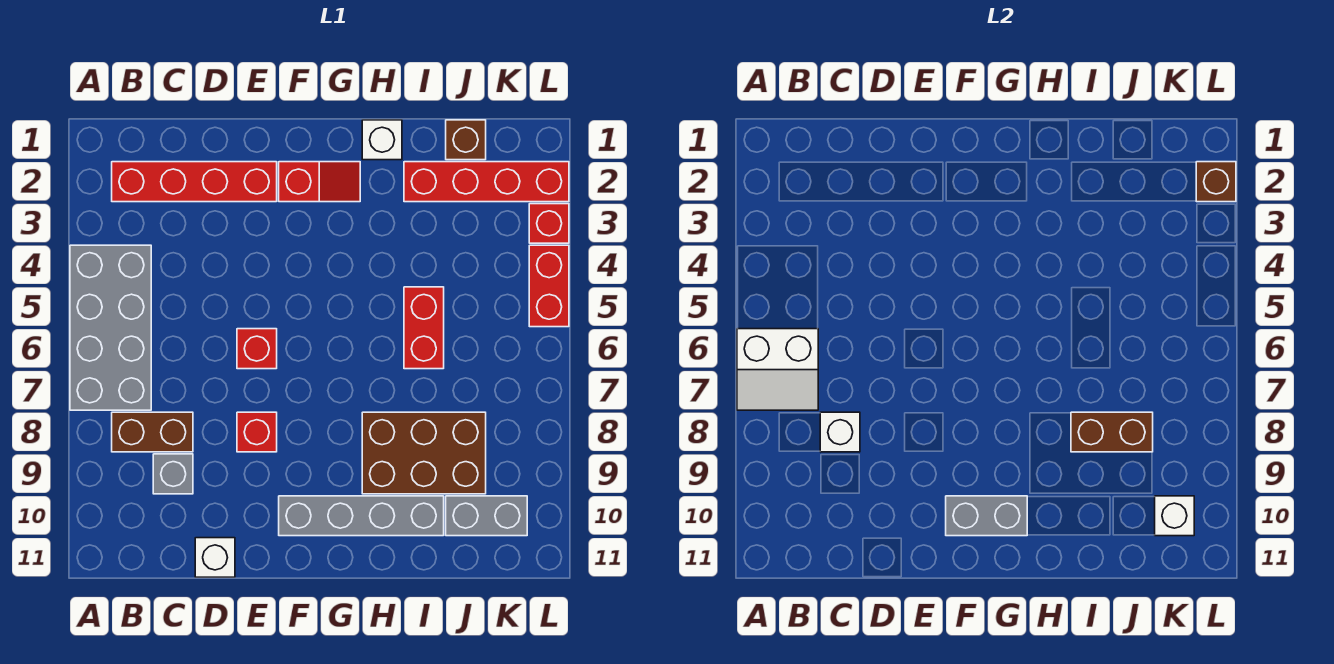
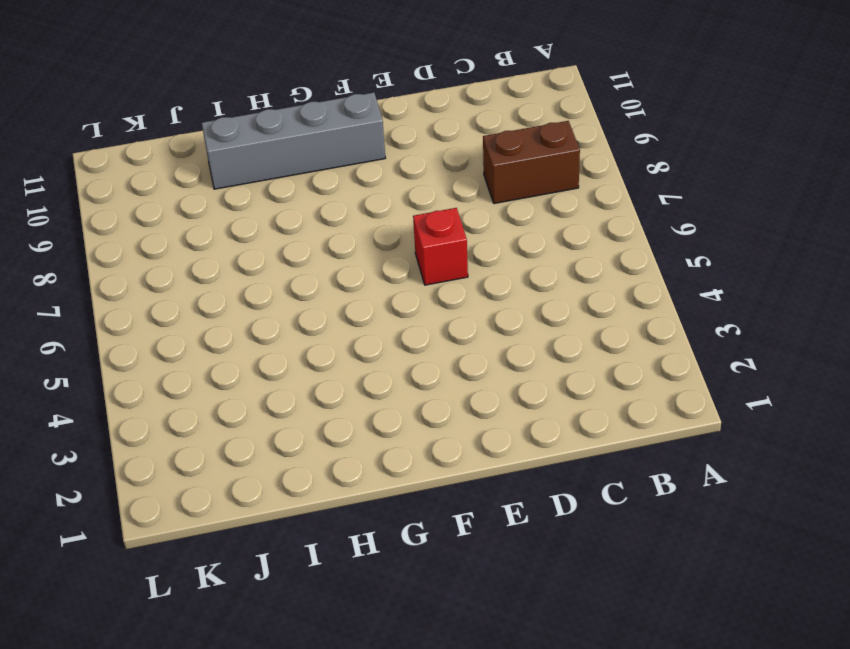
none -> grey brick A4:B7 level 1
none -> red brick B2:E2 level 1
none -> grey brick C9 level 1

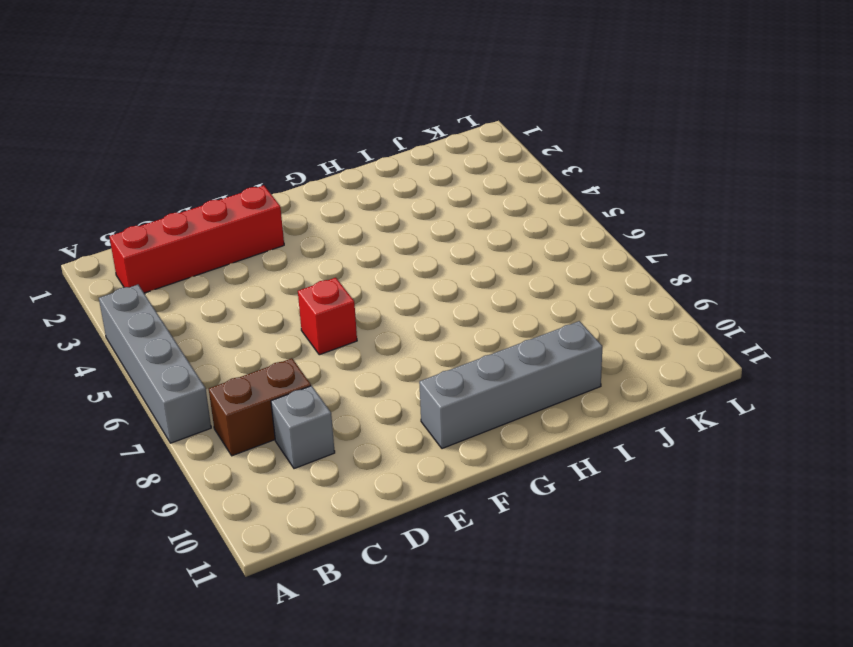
grey brick A4:A7 level 1 -> grey brick A4:B7 level 1
none -> white brick D11 level 1
none -> red brick E8 level 1
none -> red slope F2:G2 level 1 top F

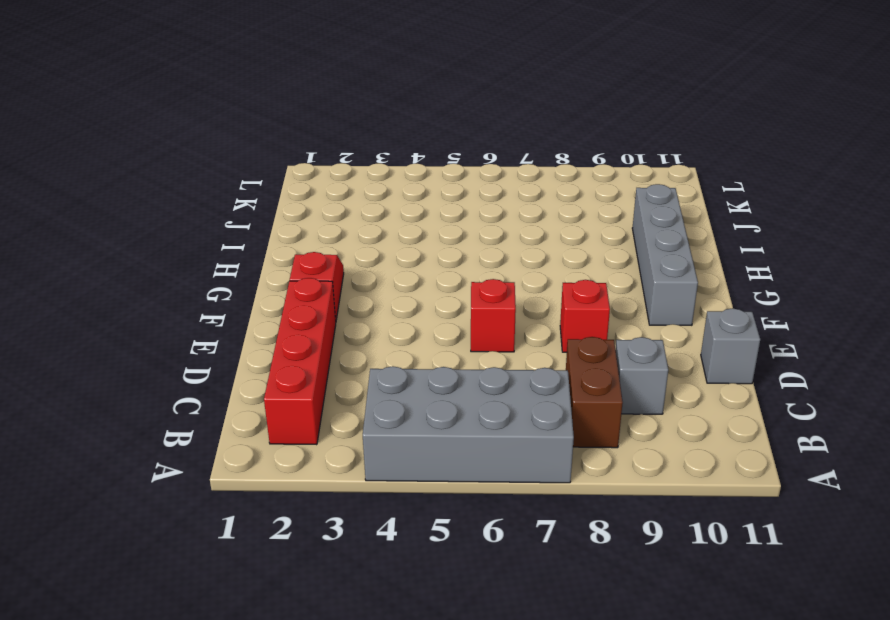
grey brick D11 level 1 -> white brick D11 level 1
none -> white brick H1 level 1
none -> brown brick H8:J9 level 1
none -> red brick I2:L2 level 1

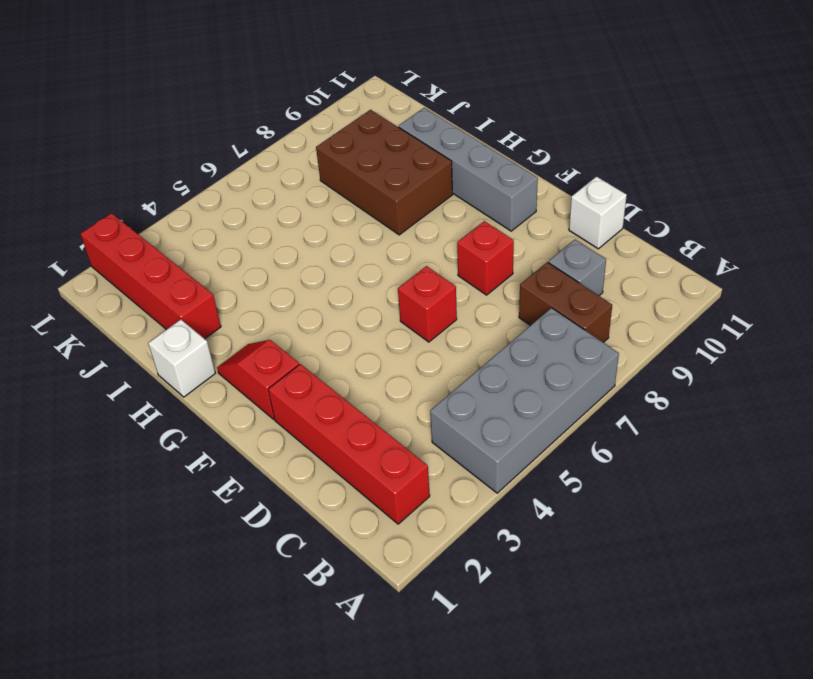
none -> red brick I5:I6 level 1
none -> brown brick J1 level 1
none -> grey brick J10:K10 level 1

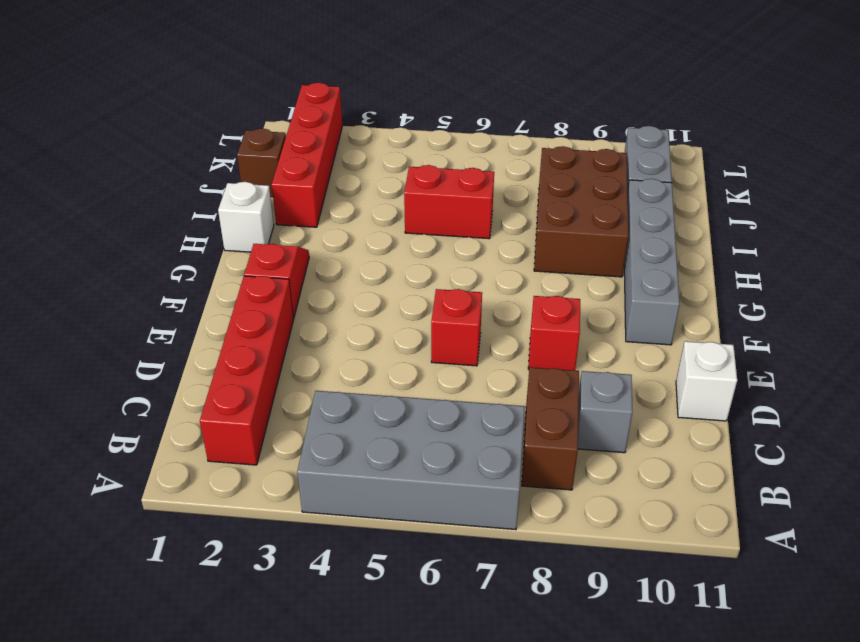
none -> red brick L3 level 1
none -> red brick L4:L5 level 1
none -> white slope A6:B7 level 2 top 6

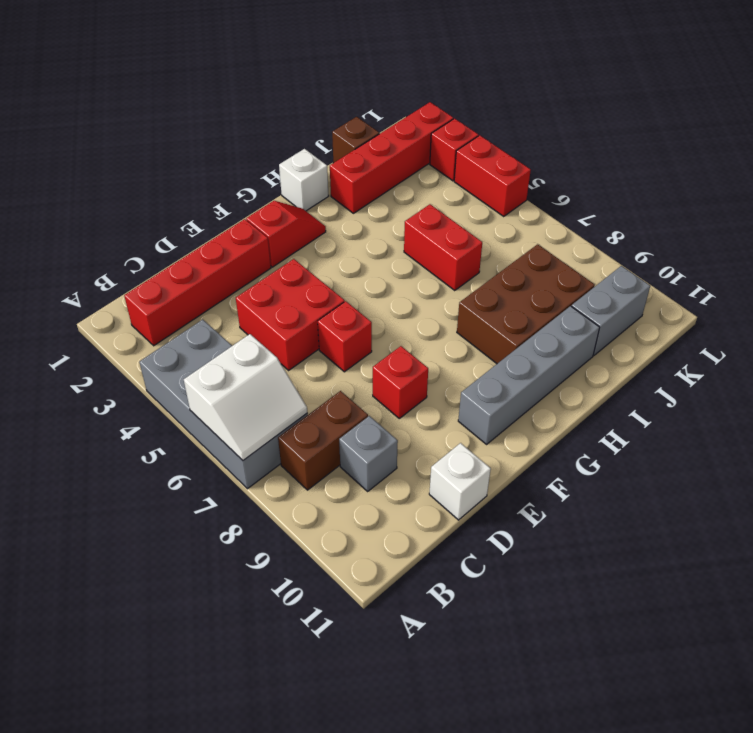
red brick D4:E5 level 1 -> none
none -> white brick C8 level 2
none -> grey brick F10:G10 level 2
none -> brown brick I8:J8 level 2

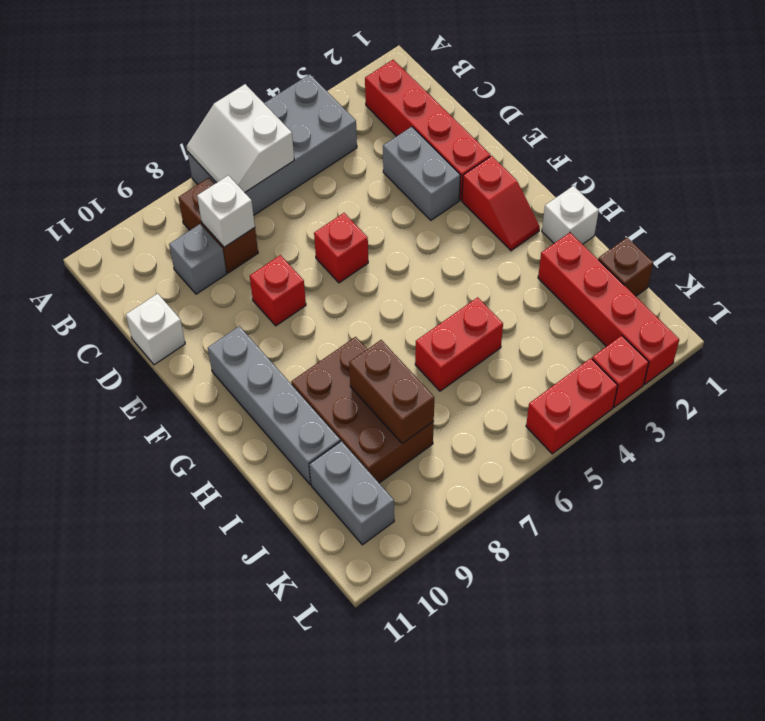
grey brick D3:E3 level 1 -> grey brick F10:G10 level 2
none -> white brick K10 level 2
none -> brown brick L2 level 2

